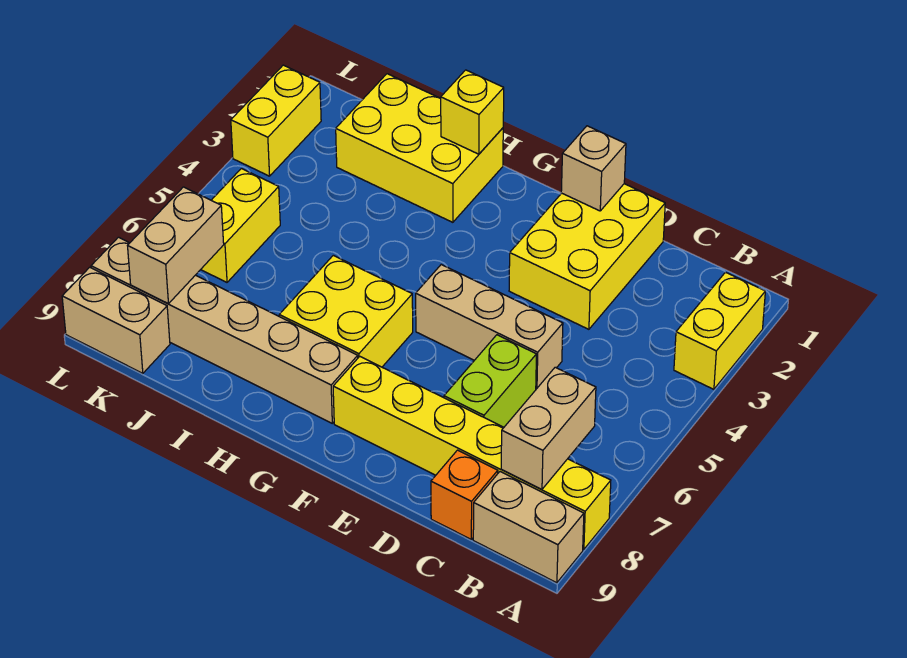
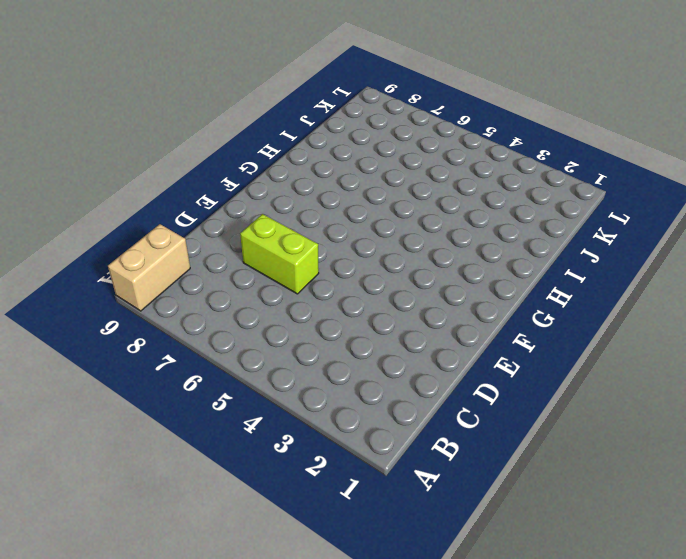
none -> yellow brick A2:A3 level 1
none -> yellow brick A8:F8 level 1
none -> orange brick C9 level 1

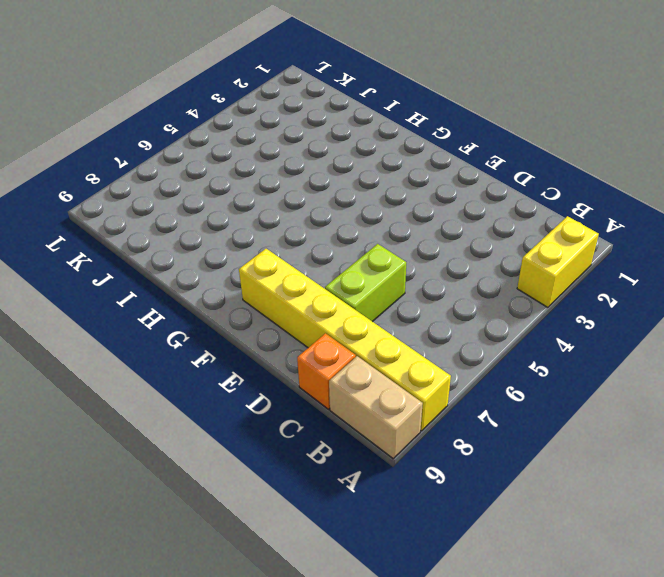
none -> yellow brick D1:E3 level 1
none -> tan brick D5:F5 level 1
none -> yellow brick G6:H7 level 1

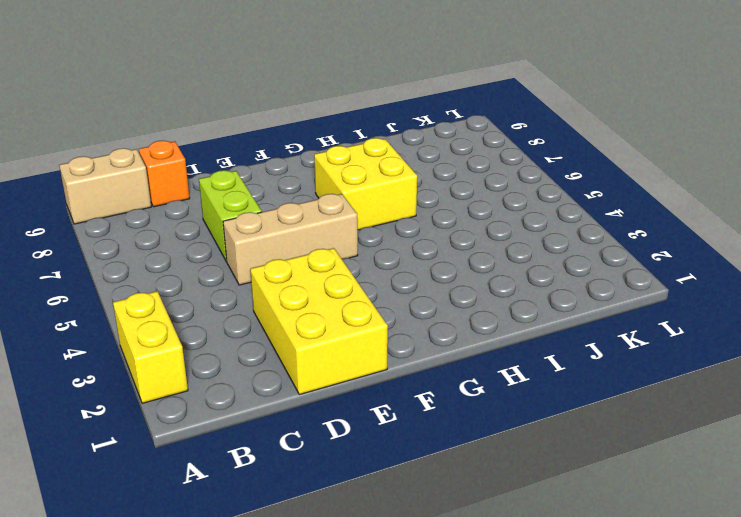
none -> yellow brick A8:F8 level 1
none -> tan brick G8:L8 level 1
none -> yellow brick H1:J2 level 1

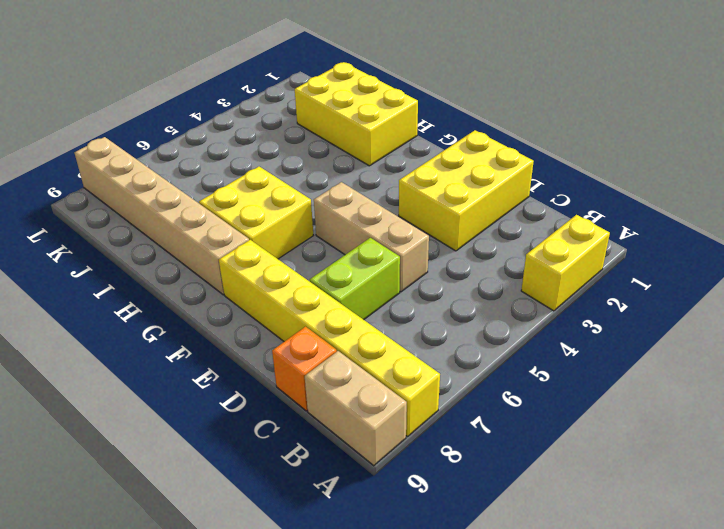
none -> yellow brick K5:K6 level 1
none -> tan brick K9:L9 level 1
none -> yellow brick L2:L3 level 1

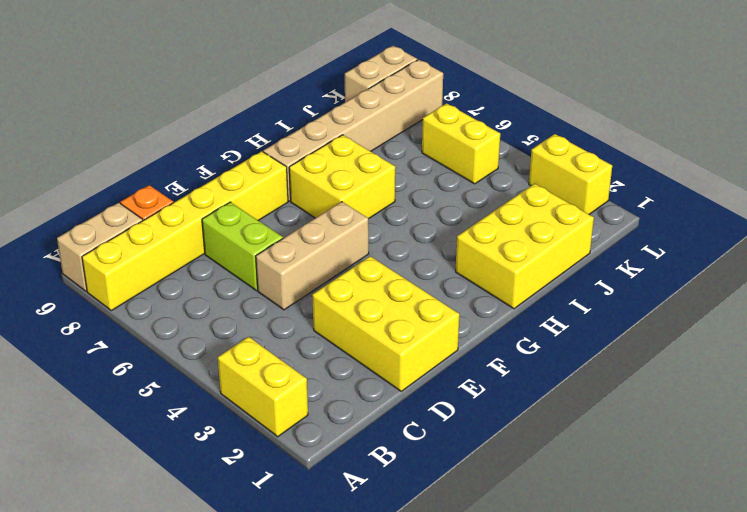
none -> tan brick B7:B8 level 2
none -> tan brick E1 level 2
none -> yellow brick H1 level 2

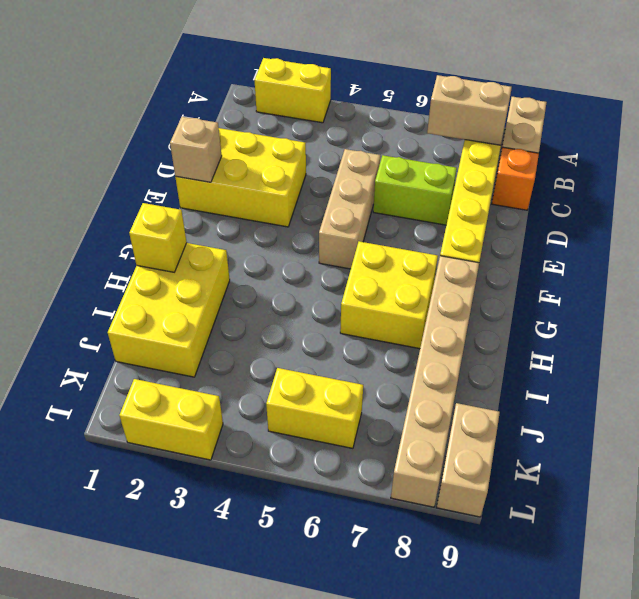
none -> tan brick K7:K8 level 2

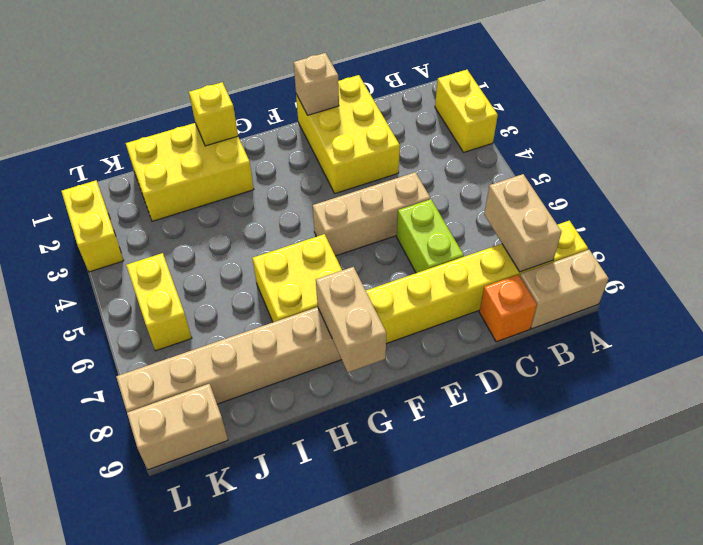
tan brick G8:G9 level 2 -> tan brick K7:K8 level 2

